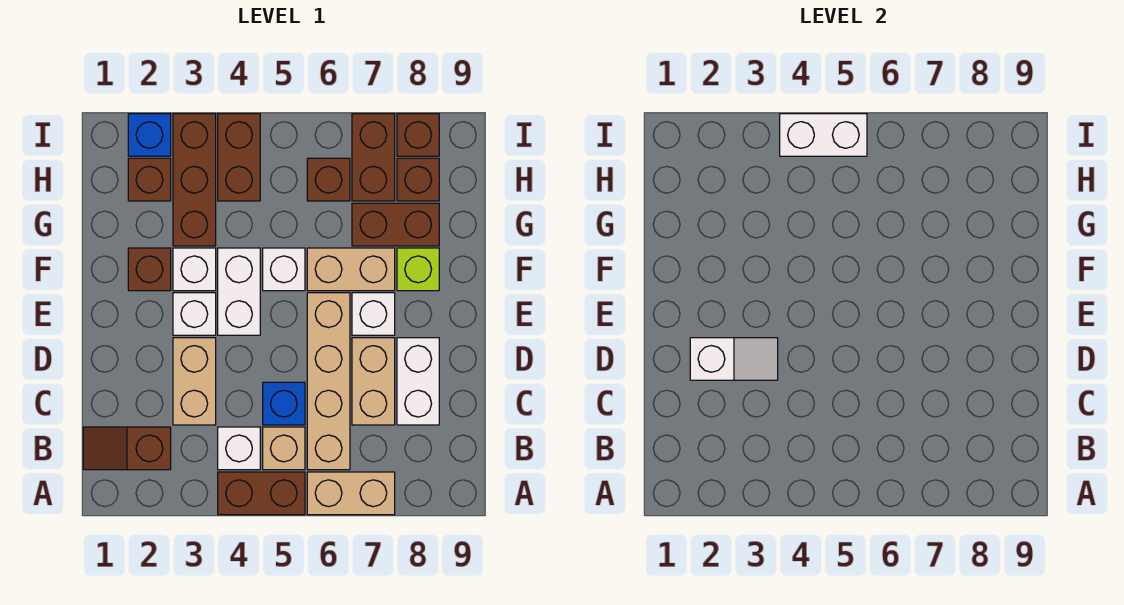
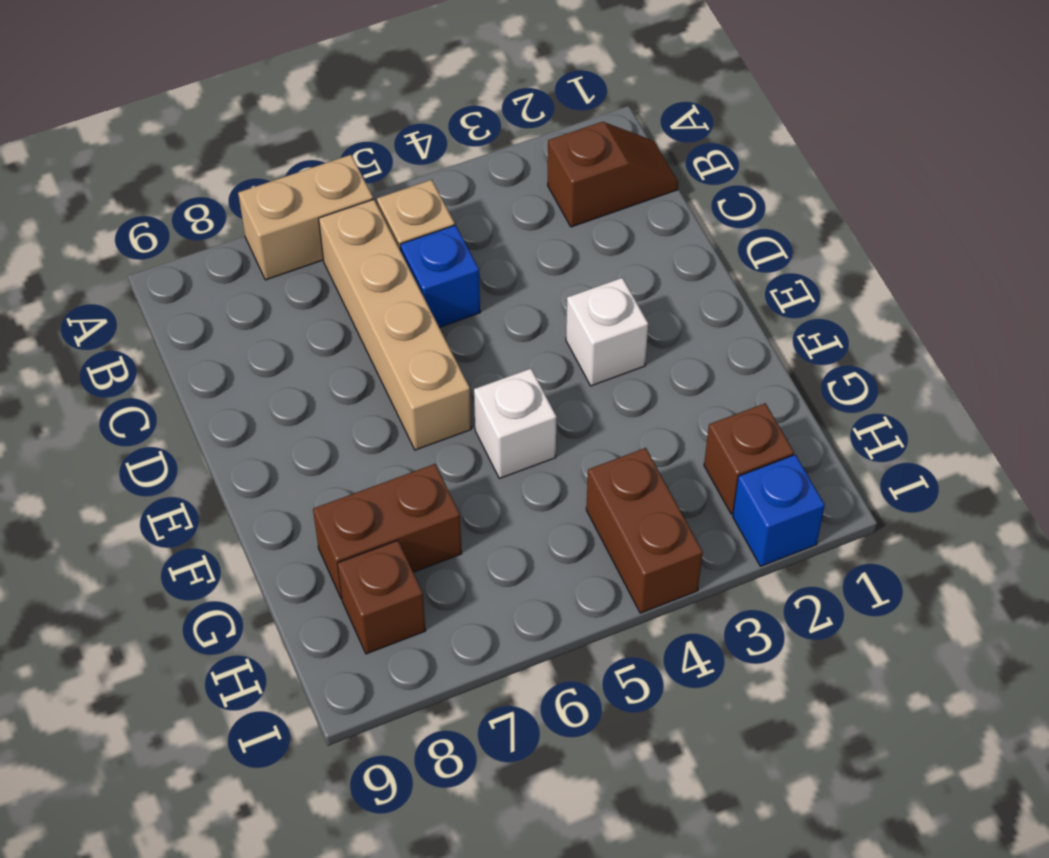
none -> brown brick A4:A5 level 1
none -> white brick B4 level 1
none -> tan brick C3:D3 level 1

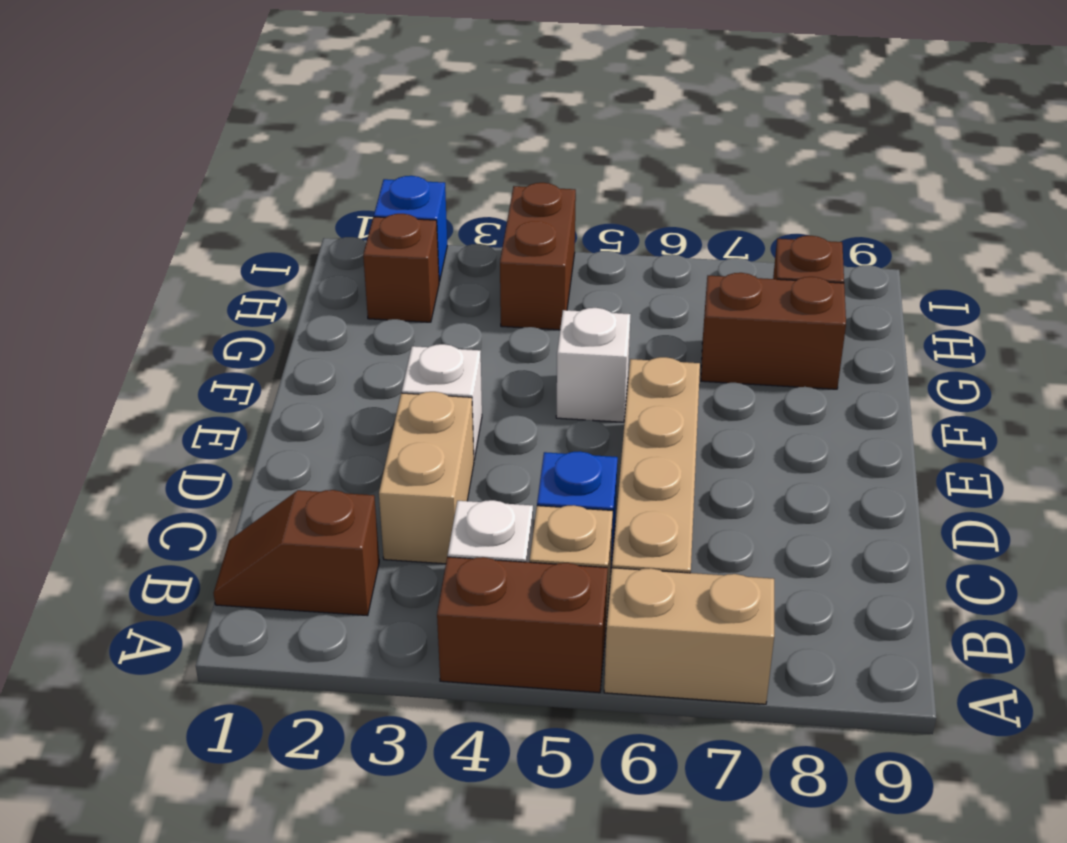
none -> tan brick C7:D7 level 1
none -> white brick C8:D8 level 1
none -> white brick E4:F4 level 1

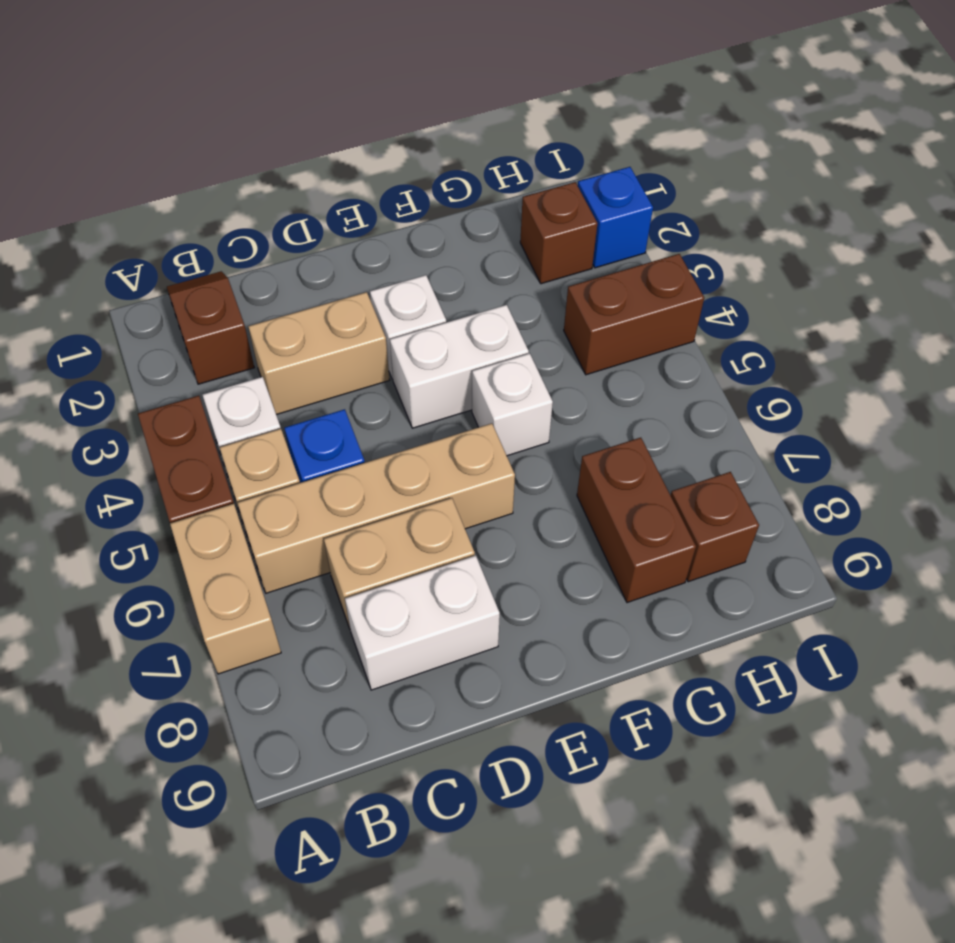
none -> white brick E7 level 1
none -> brown brick F2 level 1
none -> white brick F3 level 1

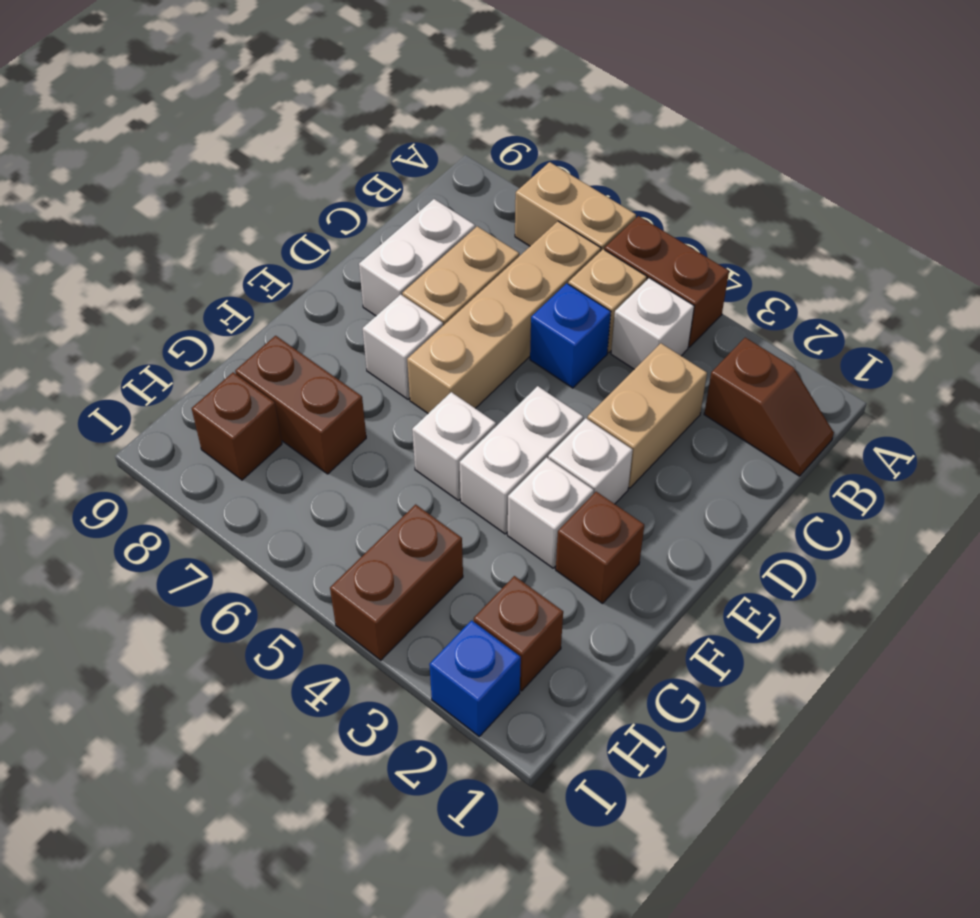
none -> tan brick F6:F7 level 1
none -> lime brick F8 level 1
none -> brown brick G3:I3 level 1

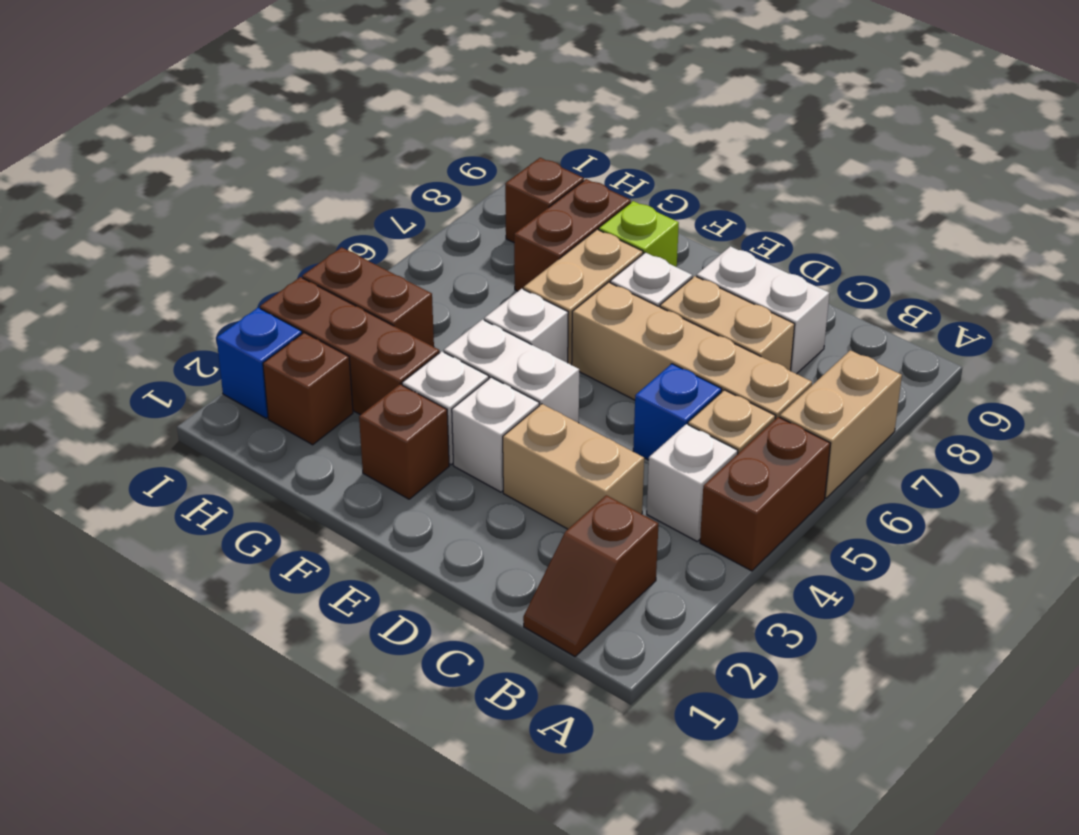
none -> brown brick H6 level 1
none -> brown brick H7:I7 level 1
none -> brown brick I8 level 1

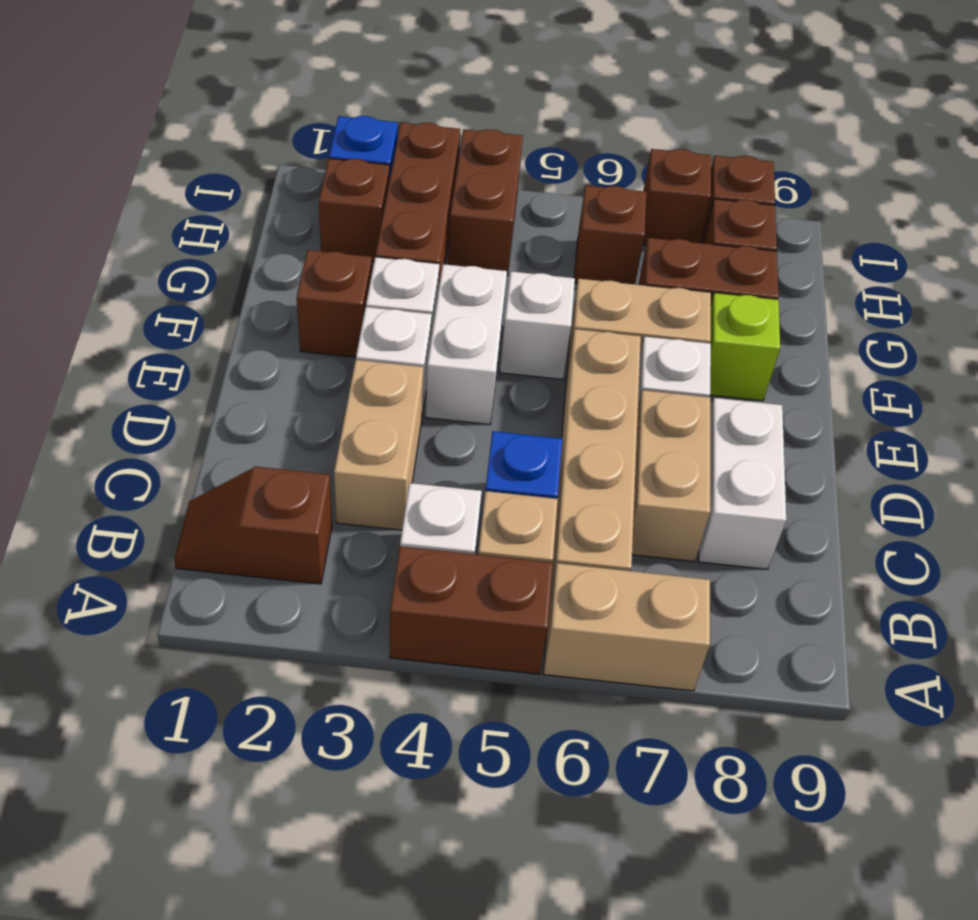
brown brick I7 level 1 -> brown brick H7:I7 level 1
none -> white slope D2:D3 level 2 top 2
none -> white brick I4:I5 level 2

